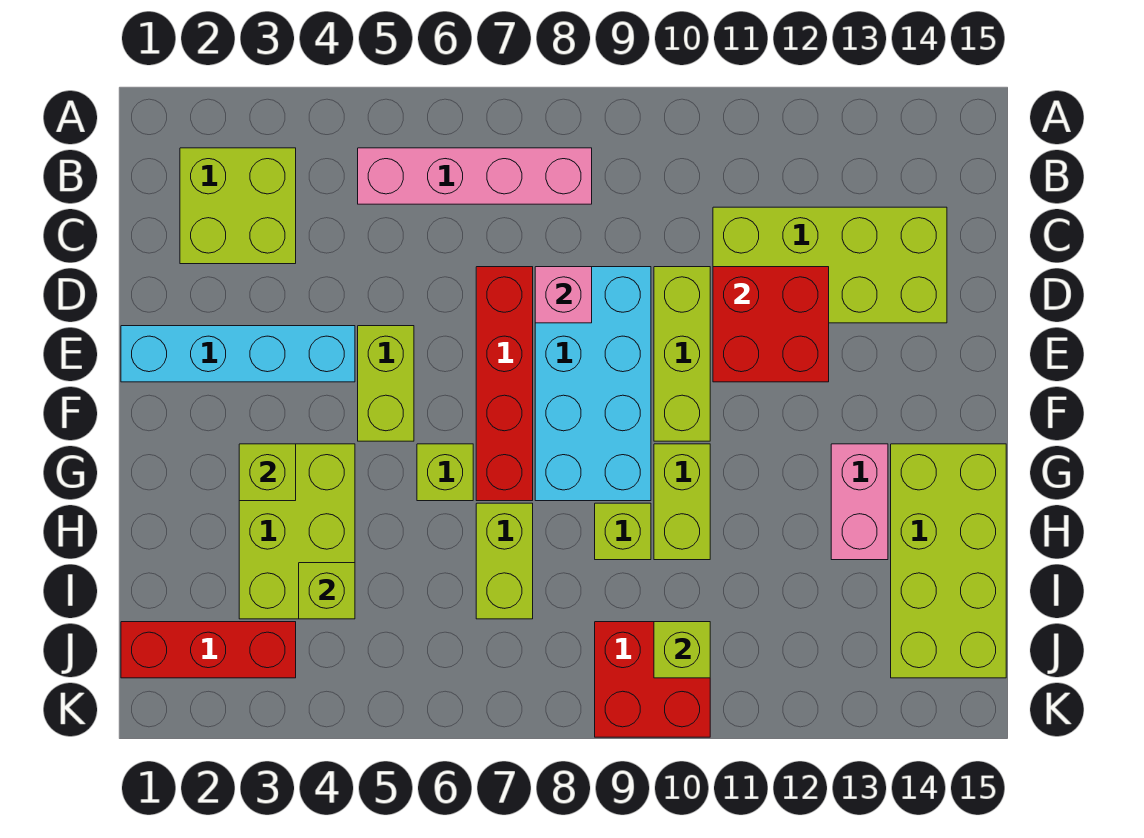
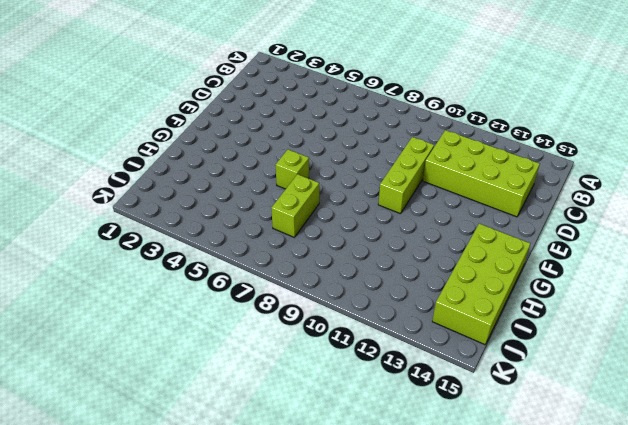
none -> lime brick B2:C3 level 1
none -> pink brick B5:B8 level 1
none -> red brick D7:G7 level 1

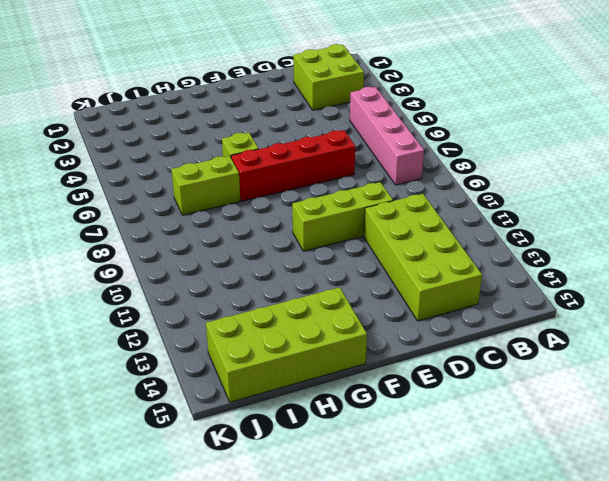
none -> cyan brick D8:G9 level 1
none -> cyan brick E1:E4 level 1
none -> lime brick E5:F5 level 1

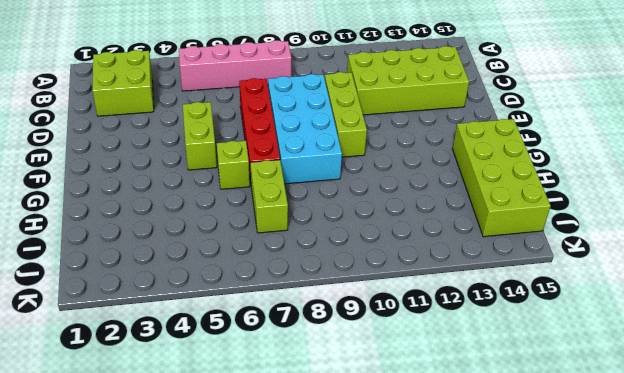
none -> cyan brick E1:E4 level 1
none -> lime brick G3:I4 level 1
none -> lime brick G10:H10 level 1

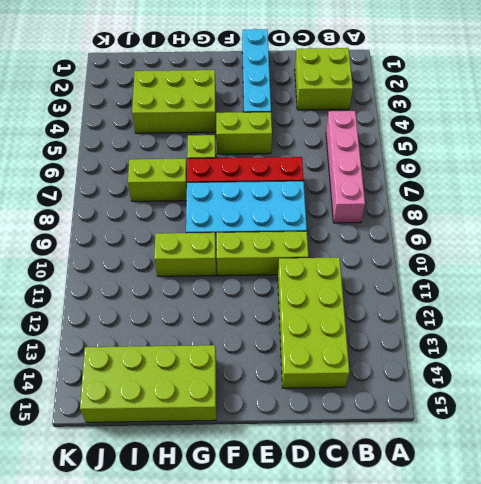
none -> pink brick G13:H13 level 1
none -> lime brick H9 level 1
none -> red brick J1:J3 level 1

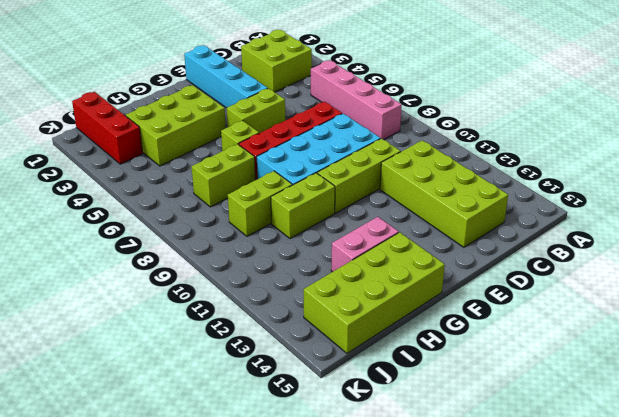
lime brick H9:I9 level 1 -> lime brick H9 level 1
none -> red brick J9:K10 level 1
none -> pink brick D8 level 2
none -> red brick D11:E12 level 2

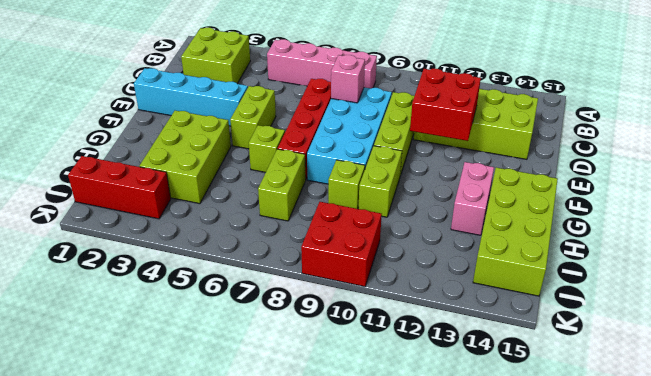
none -> lime brick G3 level 2
none -> lime brick I4 level 2
none -> lime brick J10 level 2

